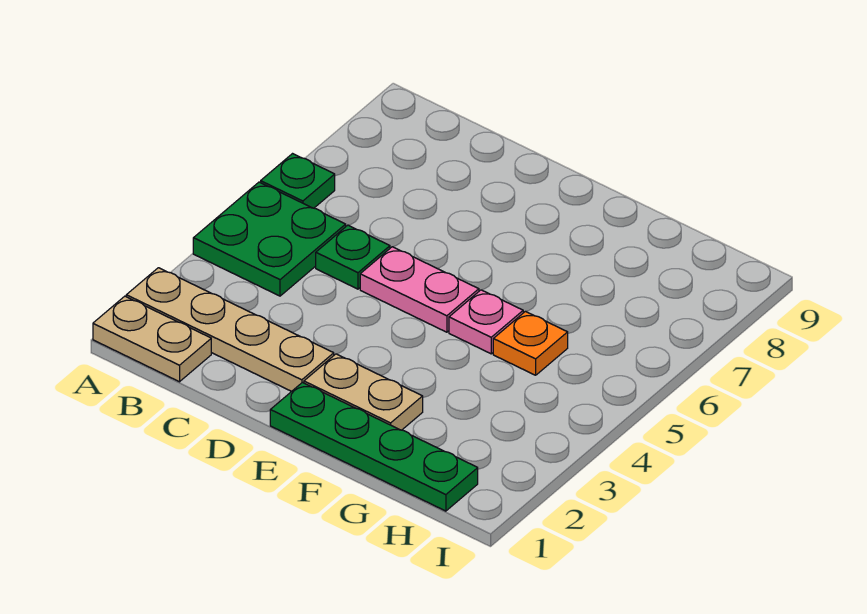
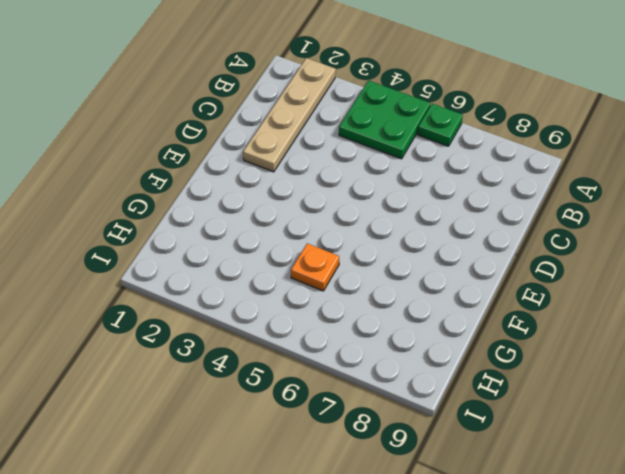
none -> tan plate A1:B1 level 1
none -> green plate C5 level 1

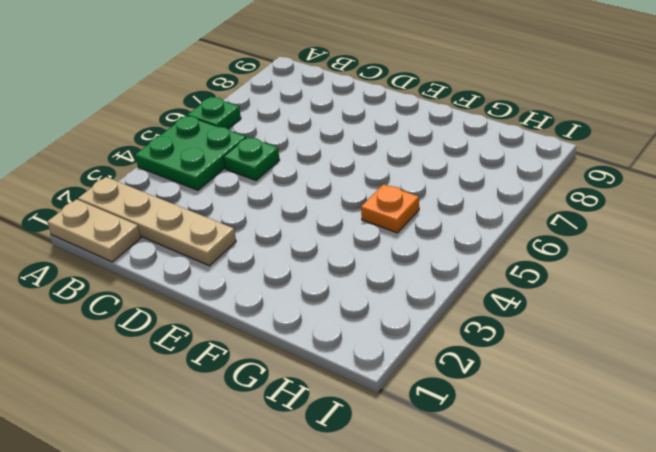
none -> pink plate D5:E5 level 1
none -> green plate E1:H1 level 1

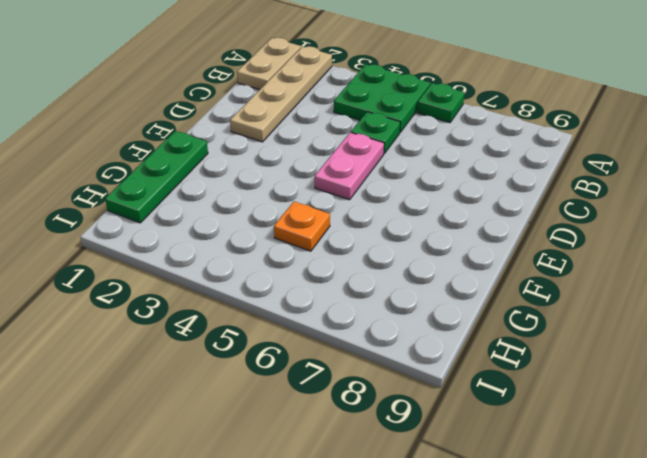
green plate F1:H1 level 1 -> green plate E1:H1 level 1
none -> tan plate E2:F2 level 1
none -> pink plate F5 level 1

